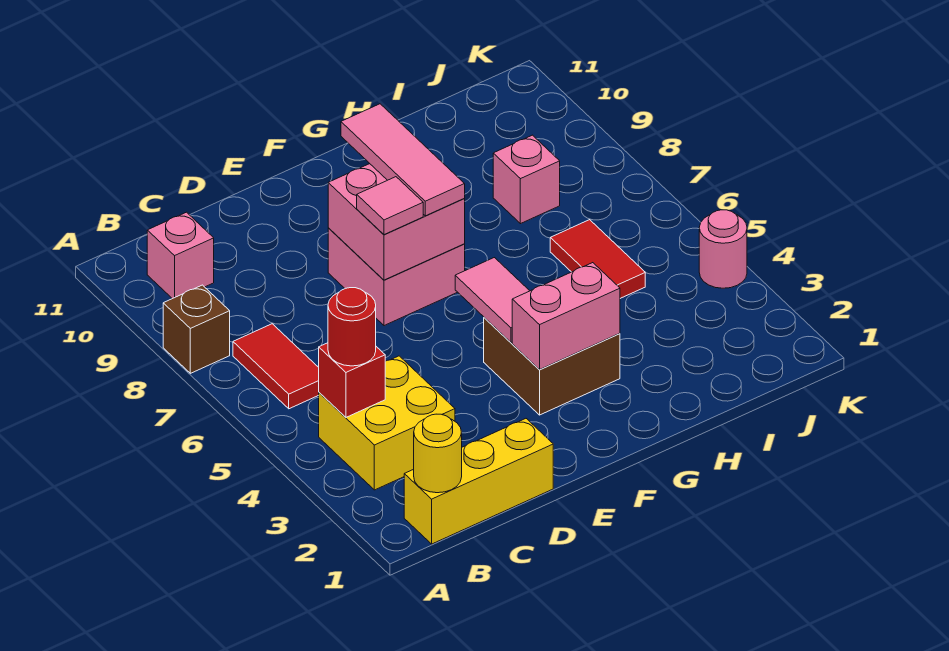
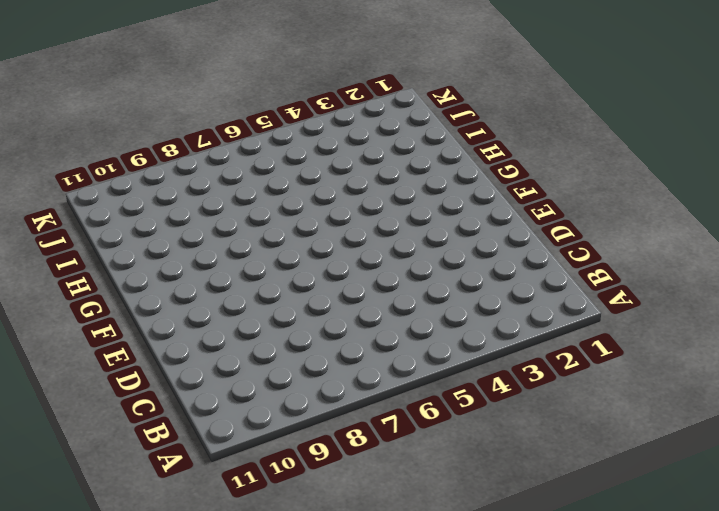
none -> brown brick A8 level 1
none -> yellow brick B1:D1 level 1
none -> yellow brick B3:C4 level 1

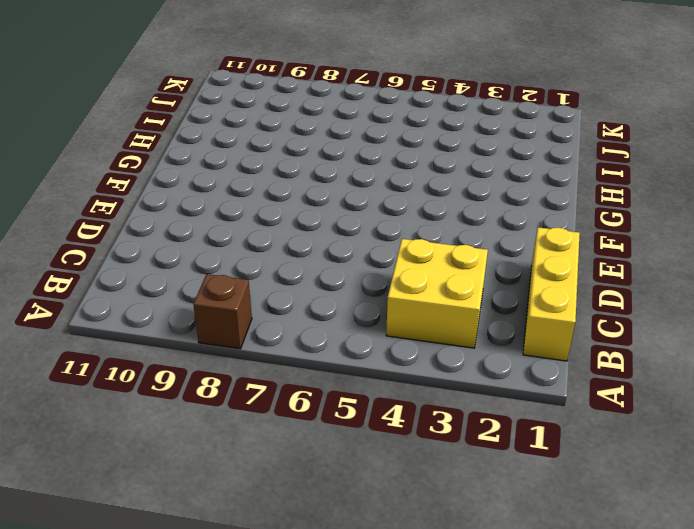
none -> red tile B6:B7 level 1
none -> pink brick B10 level 1
none -> pink brick E7:F8 level 1

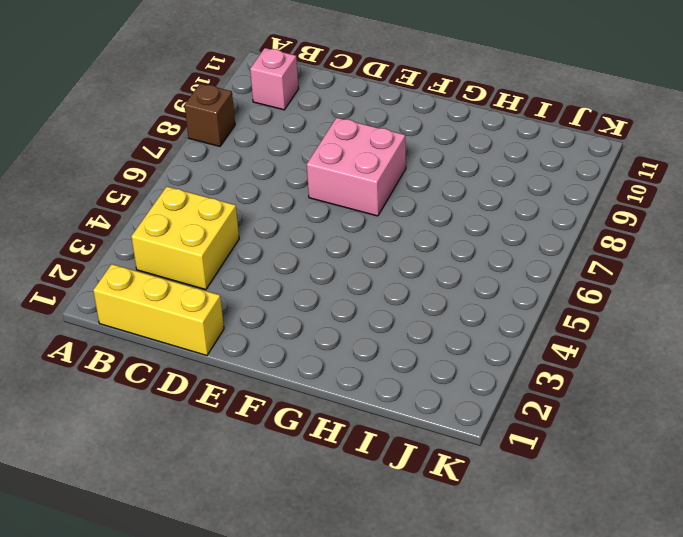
none -> red tile B6:B7 level 1
none -> brown brick F3:G4 level 1
none -> red tile I5:I6 level 1

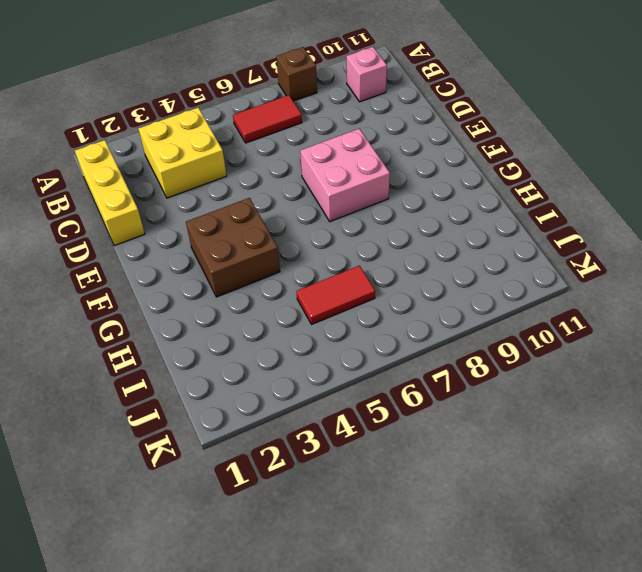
none -> pink brick I8 level 1
none -> pink round brick K4 level 1
none -> yellow round brick B1 level 2

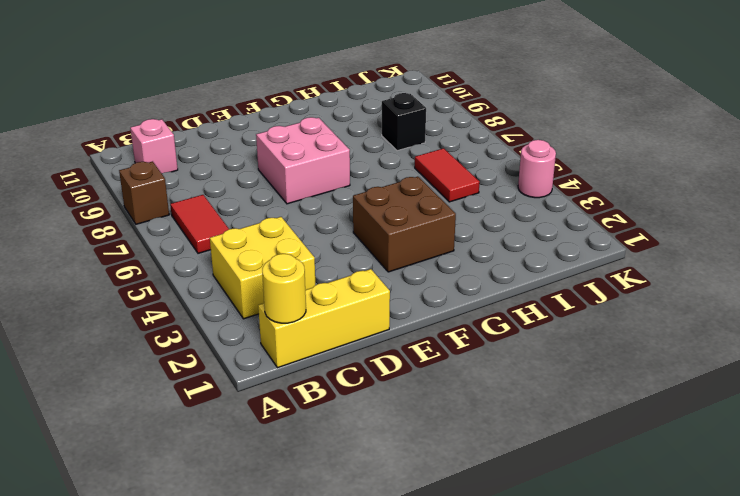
black brick I8 level 1 -> pink brick I8 level 1
none -> red brick B4 level 2
none -> pink brick E7:F8 level 2
none -> pink brick F3:G3 level 2

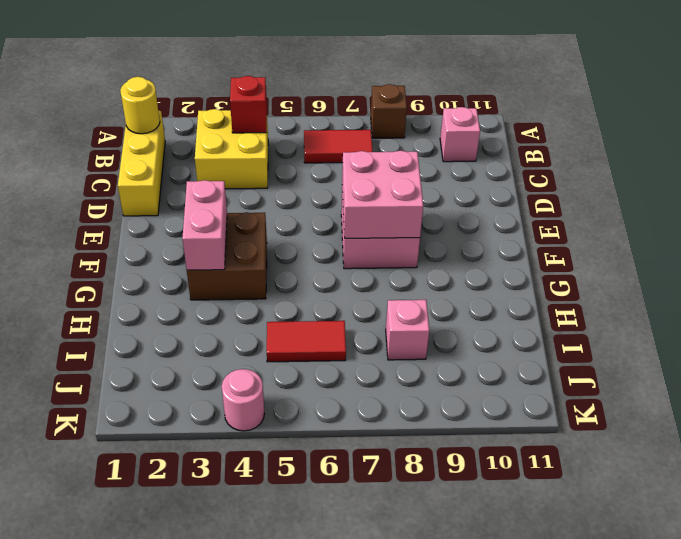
none -> pink tile F4:F5 level 2
none -> red round brick B4 level 3
none -> pink tile E7 level 3

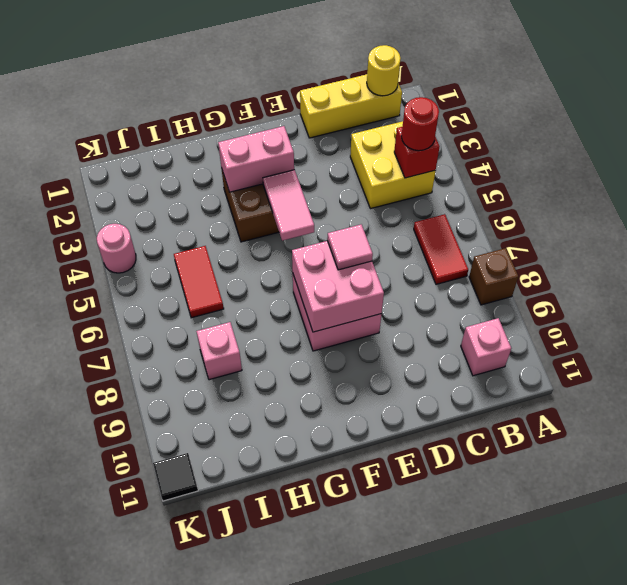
black tile K11 level 1 -> none
none -> pink tile F7:F9 level 3

